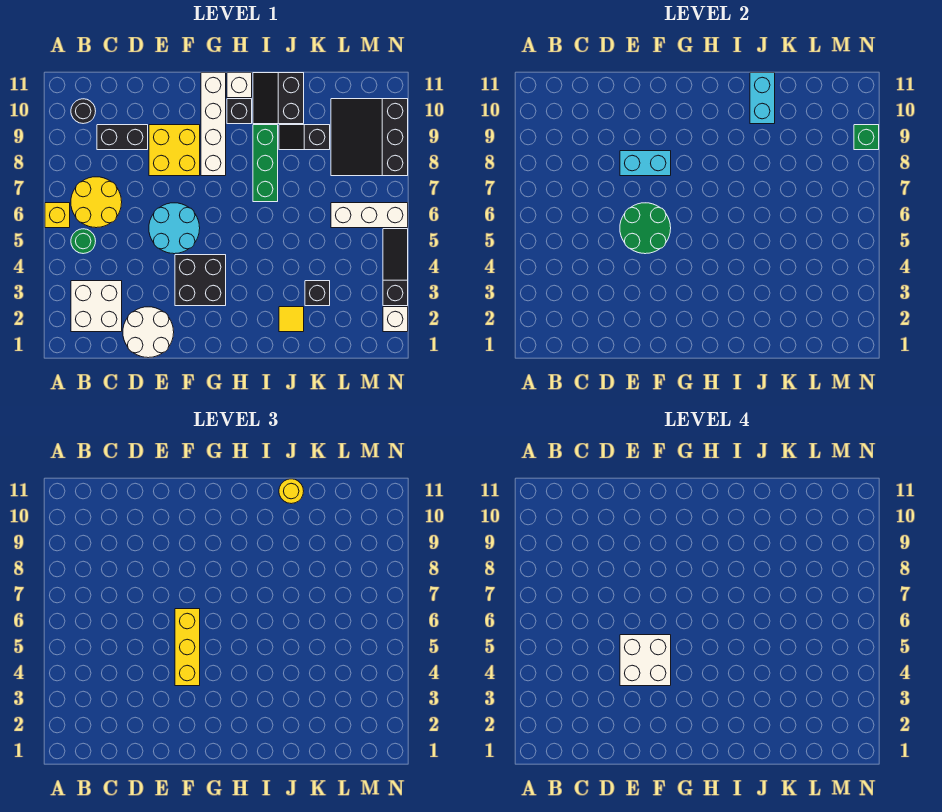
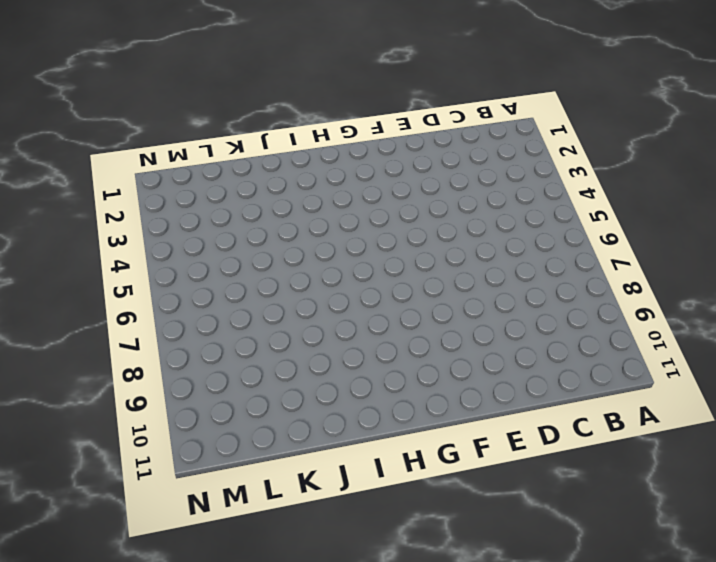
none -> yellow brick A6 level 1
none -> white brick B2:C3 level 1
none -> green round brick B5 level 1

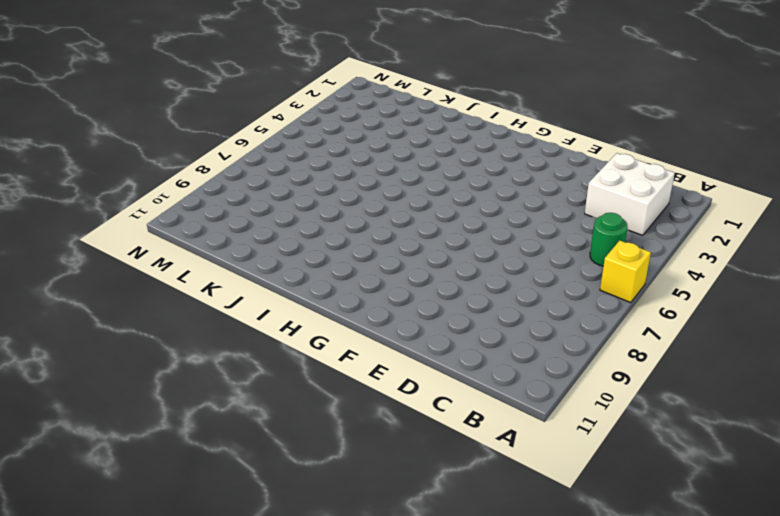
none -> yellow round brick B6:C7 level 1
none -> black round brick B10 level 1
none -> black brick C9:D9 level 1

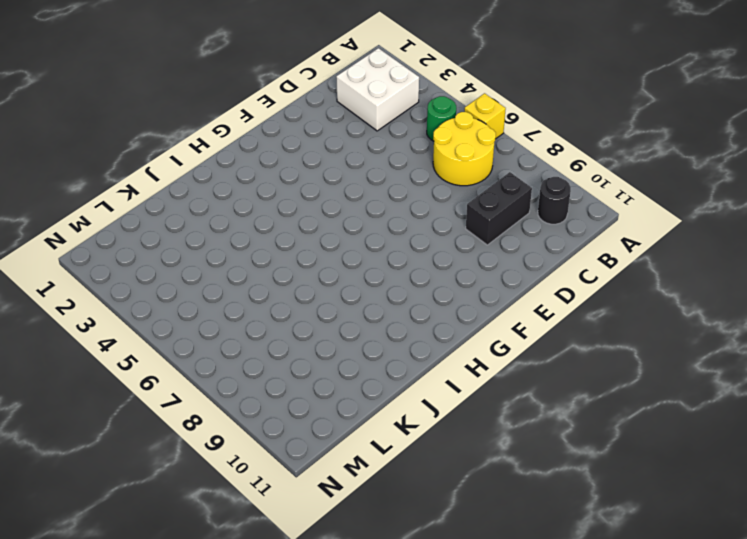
none -> white round brick D1:E2 level 1
none -> cyan round brick E5:F6 level 1
none -> yellow brick E8:F9 level 1

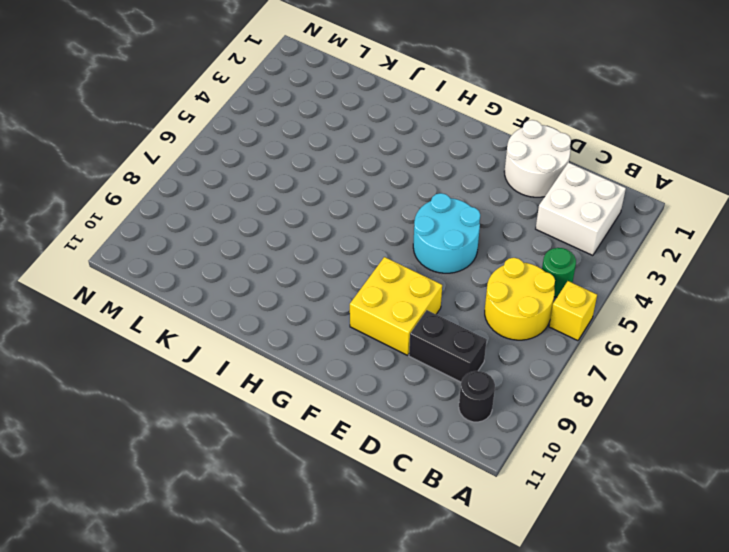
none -> black brick F3:G4 level 1
none -> white brick G8:G11 level 1
none -> black brick H10 level 1

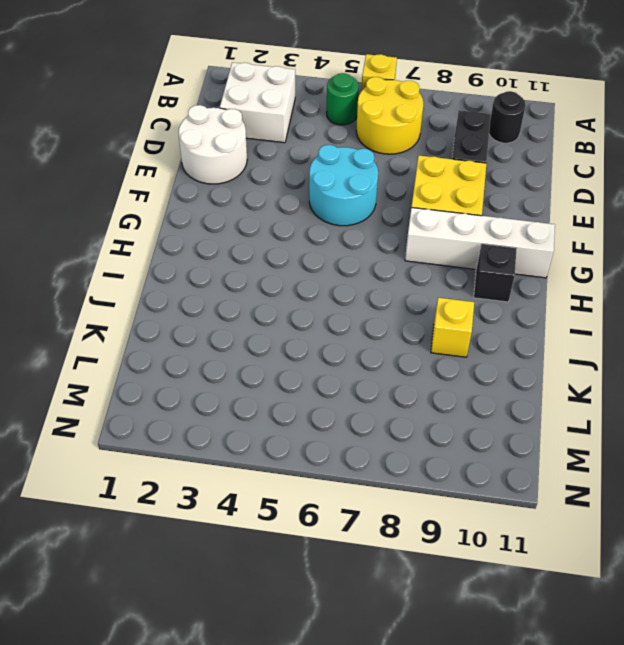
yellow brick J9 level 1 -> black slope J9:K9 level 1 top K
none -> black brick F3:G4 level 1
none -> white brick H11 level 1
none -> green brick I7:I9 level 1

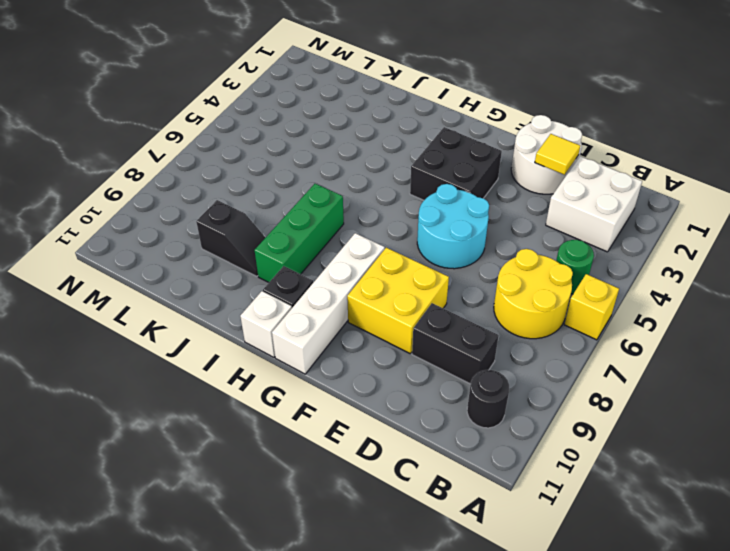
yellow tile D2 level 2 -> yellow tile J2 level 1
none -> black slope I10:J11 level 1 top J
none -> black brick K3 level 1
none -> white brick L6:N6 level 1

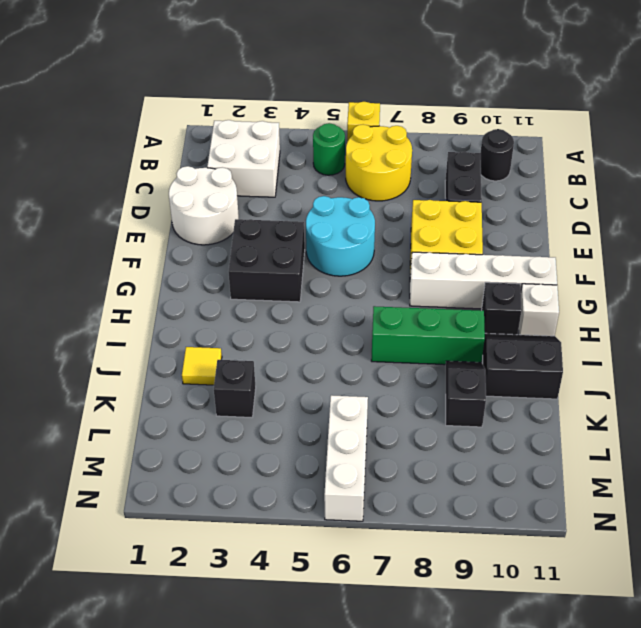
none -> black slope L8:N10 level 1 top N
none -> white brick N2 level 1
none -> black slope N3:N5 level 1 top 3

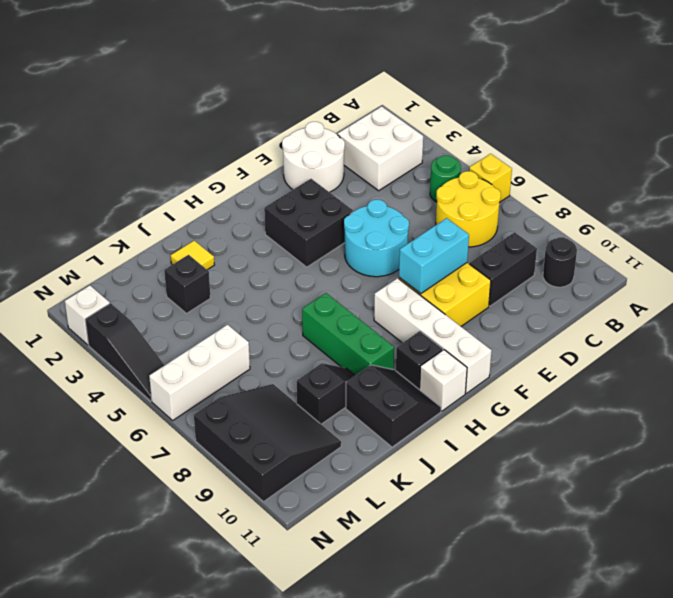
none -> green round brick E5:F6 level 2
none -> cyan brick J10:J11 level 2
none -> green brick N9 level 2

